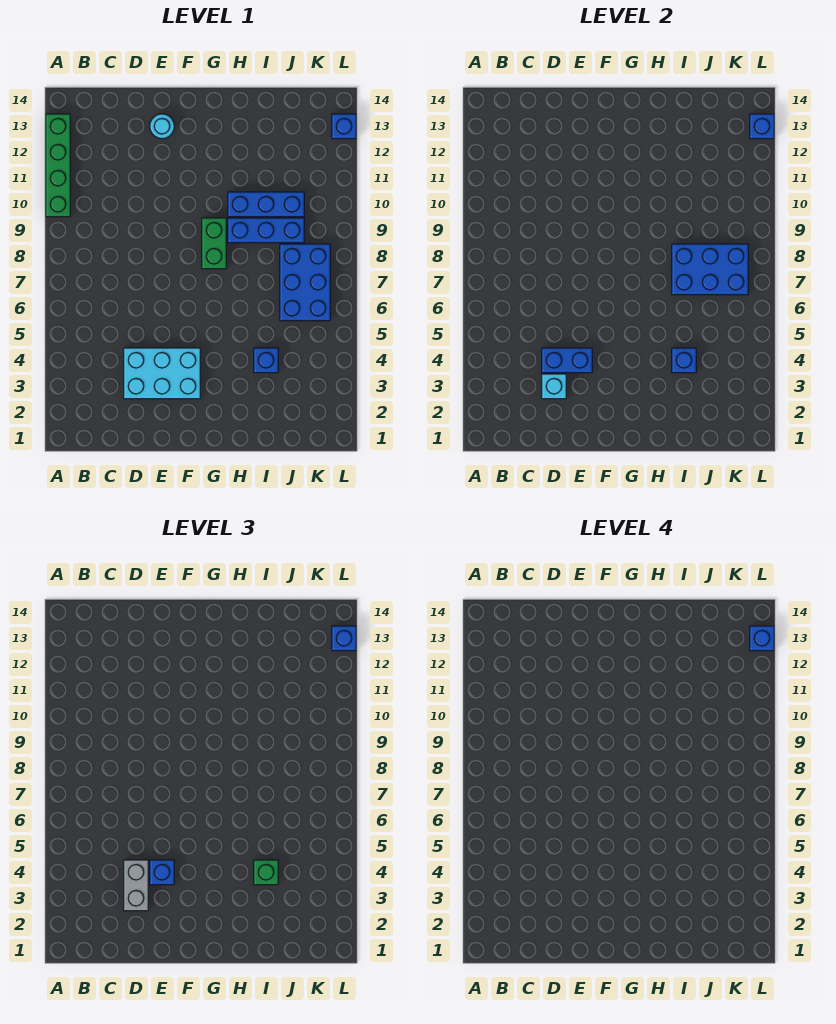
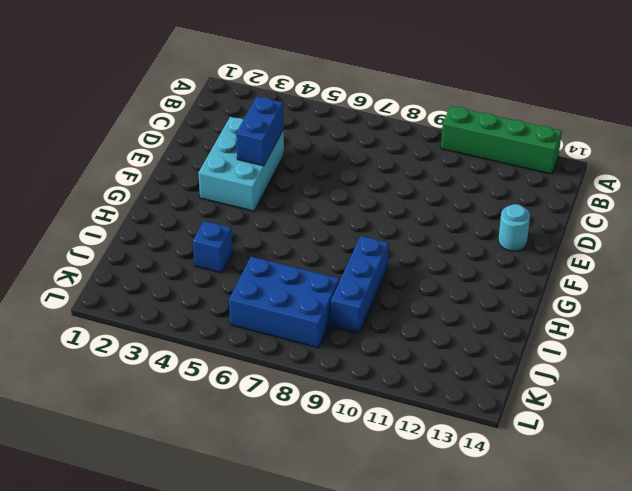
none -> green brick G8:G9 level 1
none -> blue brick H10:J10 level 1
none -> blue brick L13 level 1

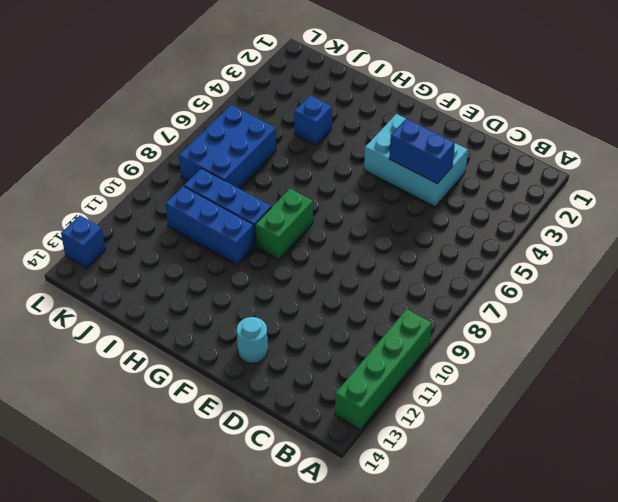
none -> cyan brick D3 level 2
none -> blue brick I4 level 2
none -> blue brick I7:K8 level 2

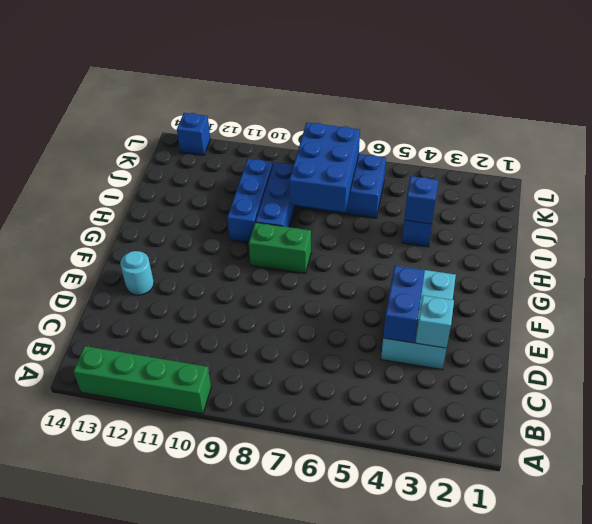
none -> blue brick L13 level 2
none -> grey brick D3:D4 level 3
none -> blue brick E4 level 3

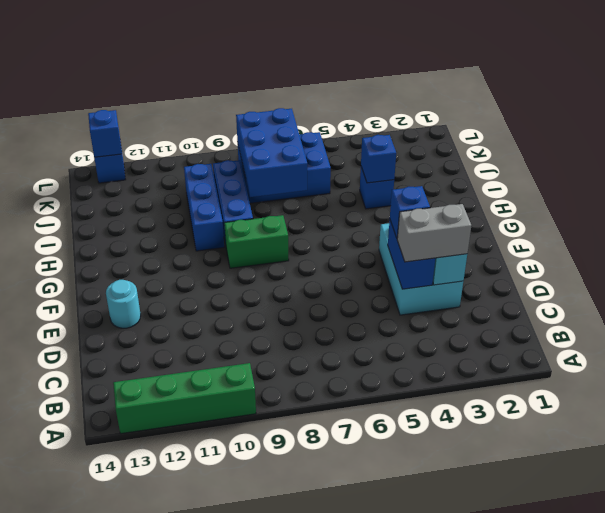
none -> green brick I4 level 3
none -> blue brick L13 level 3
none -> blue brick L13 level 4

